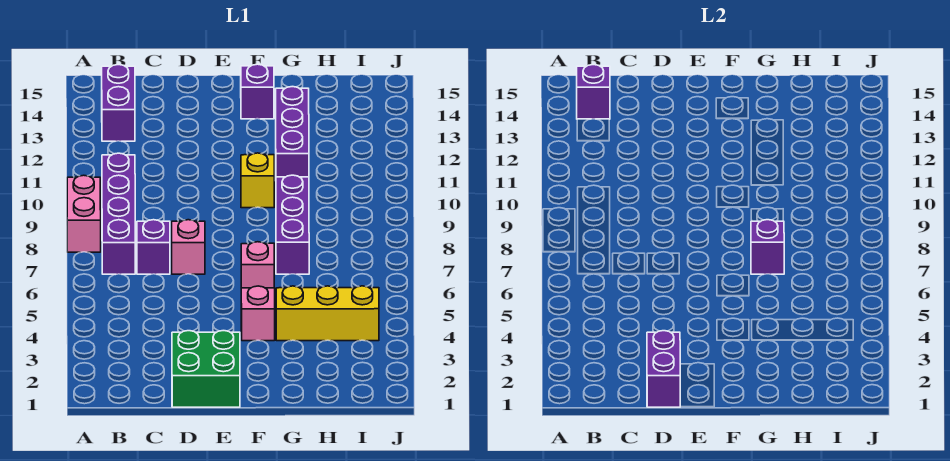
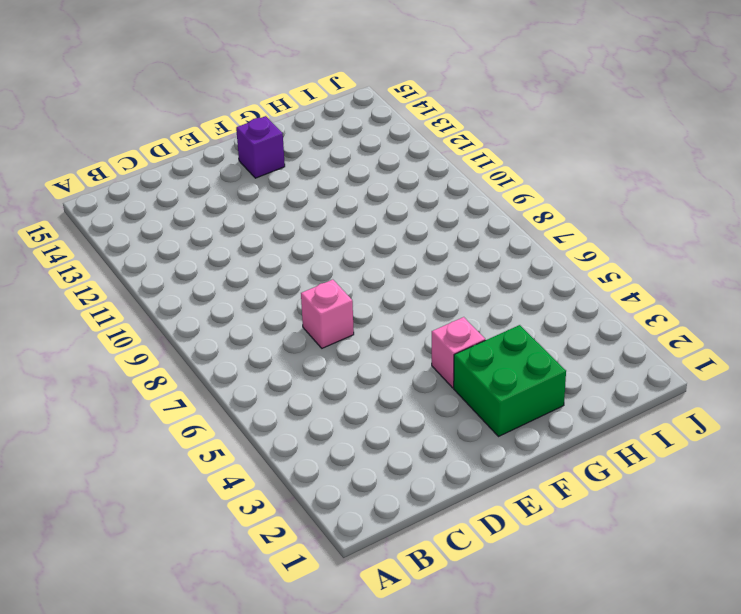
green brick F2:G3 level 1 -> green brick D1:E2 level 1
none -> pink brick A8:A9 level 1
none -> purple brick B7:B10 level 1
none -> purple brick B13:B14 level 1

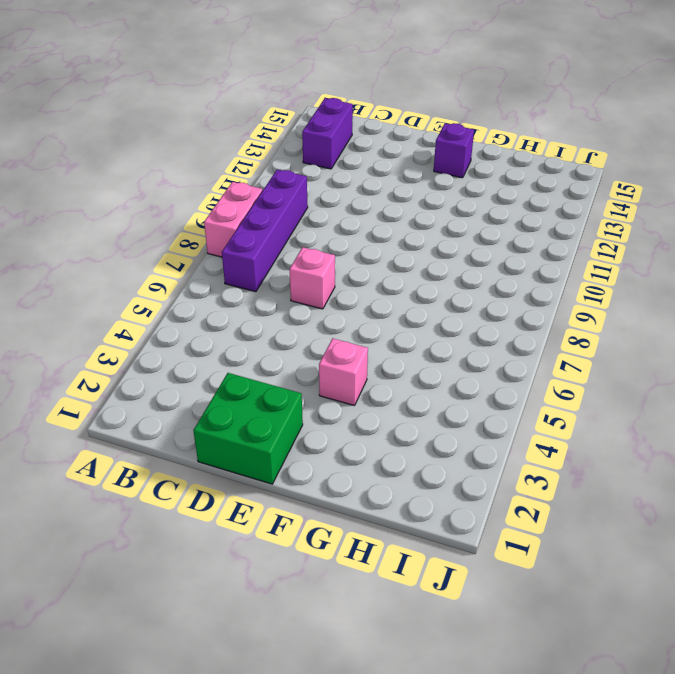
none -> purple brick C7 level 1
none -> pink brick F6 level 1
none -> yellow brick F10 level 1

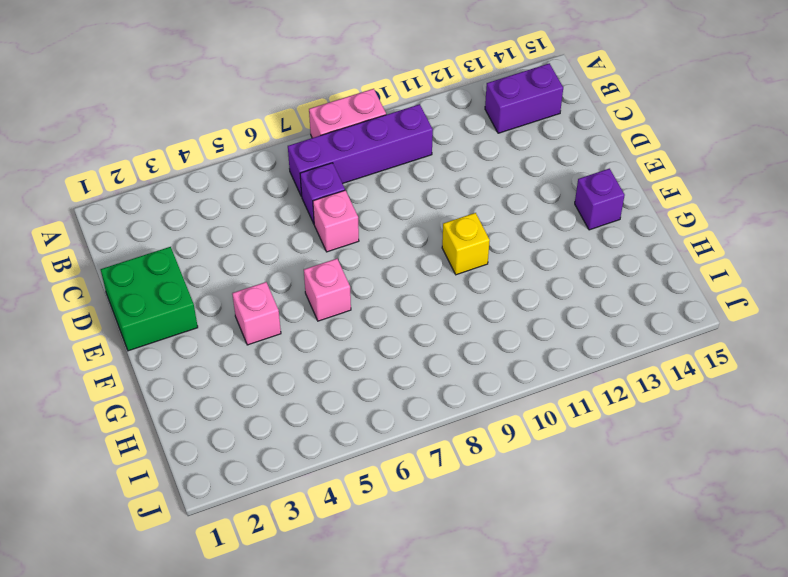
none -> yellow brick G4:I4 level 1
none -> purple brick G7:G9 level 1
none -> purple brick G11:G13 level 1

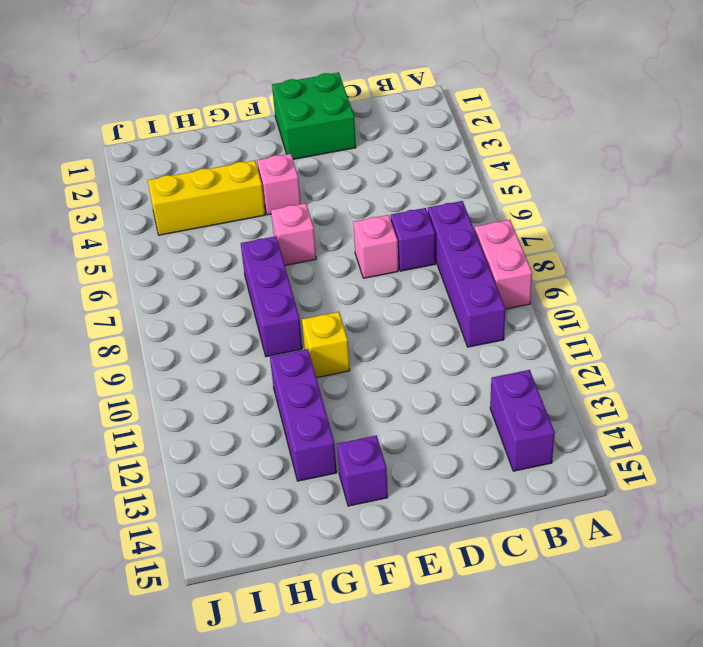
none -> purple brick B14 level 2
none -> purple brick D1:D2 level 2
none -> purple brick G7 level 2

